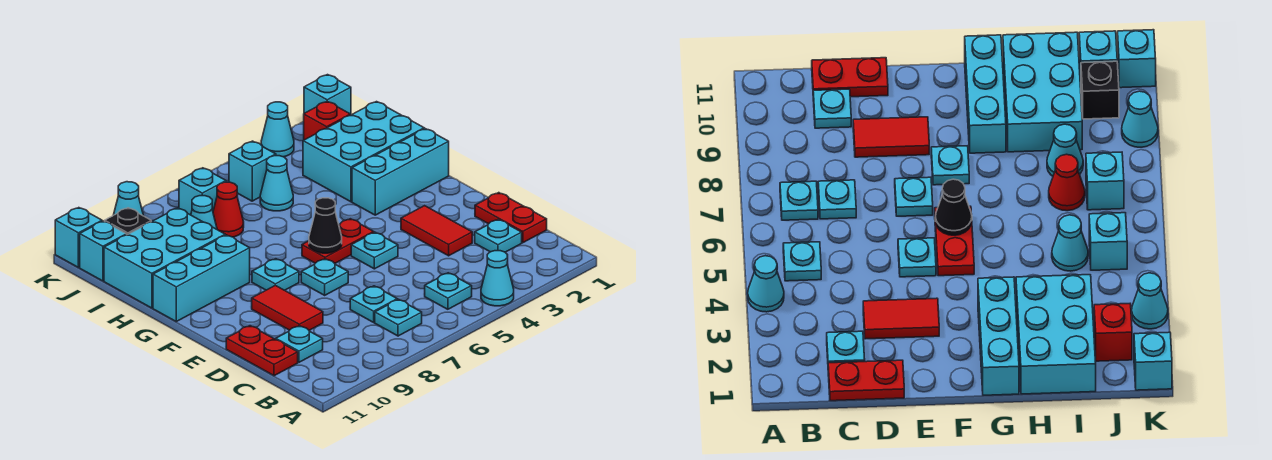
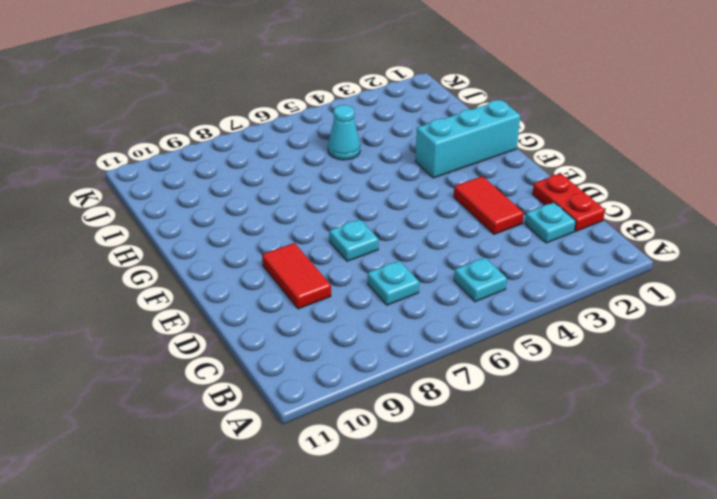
none -> cyan cone A4 level 1
none -> cyan plate B7 level 1
none -> cyan plate C10 level 1
none -> red plate C11:D11 level 1

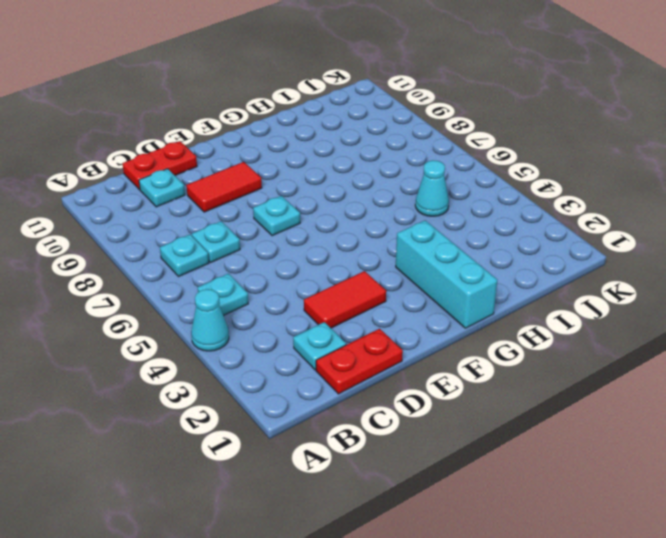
none -> cyan plate E5 level 1
none -> red plate F5:F6 level 1
none -> cyan plate F8 level 1
none -> cyan brick G9:G11 level 1

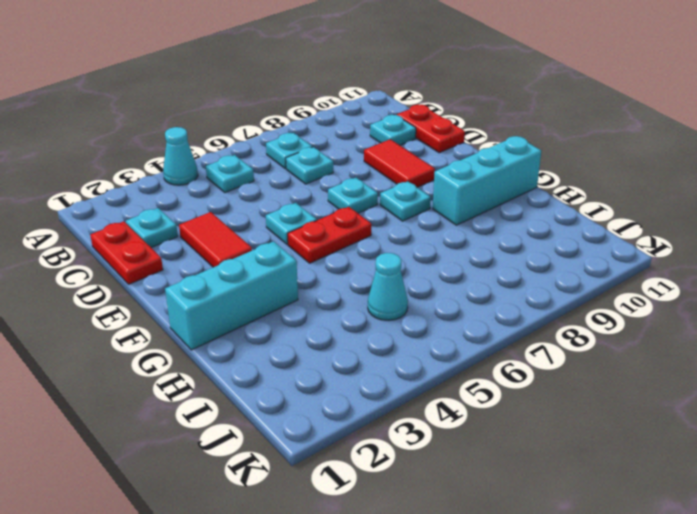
none -> cyan brick H1:I3 level 1
none -> cyan brick H9:I11 level 1
none -> red cone I7 level 1
none -> cyan cone I8 level 1

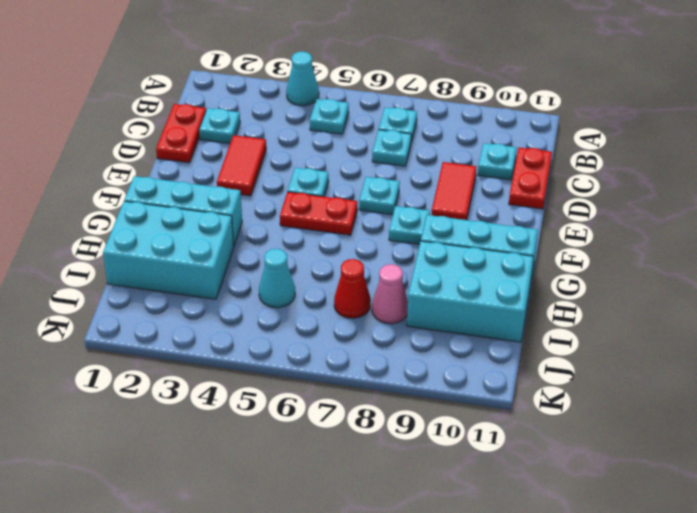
pink cone I8 level 1 -> cyan cone I8 level 1
none -> red brick J2 level 1
none -> cyan brick J5 level 1
none -> cyan brick J7 level 1
none -> black brick J10 level 1

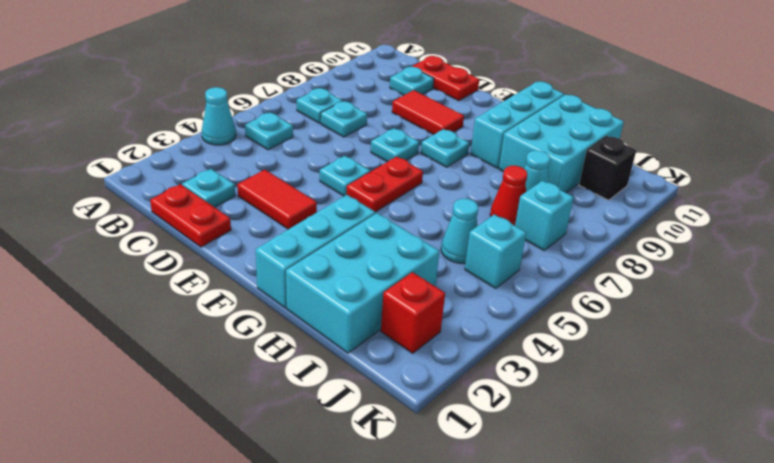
none -> cyan brick J11 level 1
none -> cyan brick K1 level 1
none -> cyan cone K3 level 1
none -> cyan cone K9 level 1

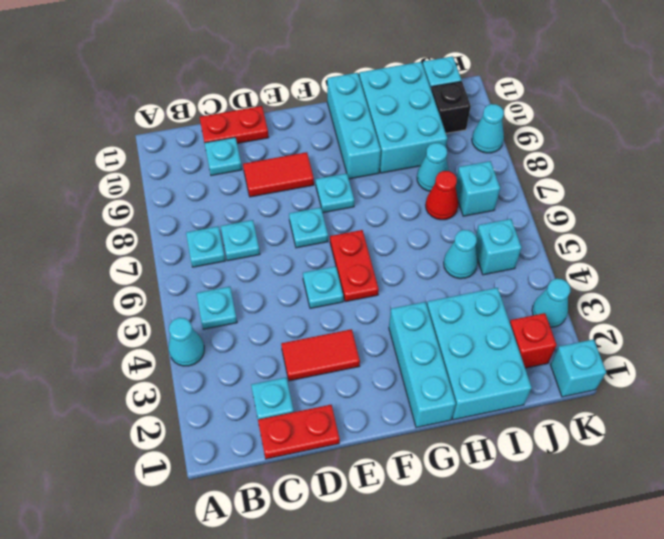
none -> cyan brick K11 level 1
none -> black cone F6 level 2

